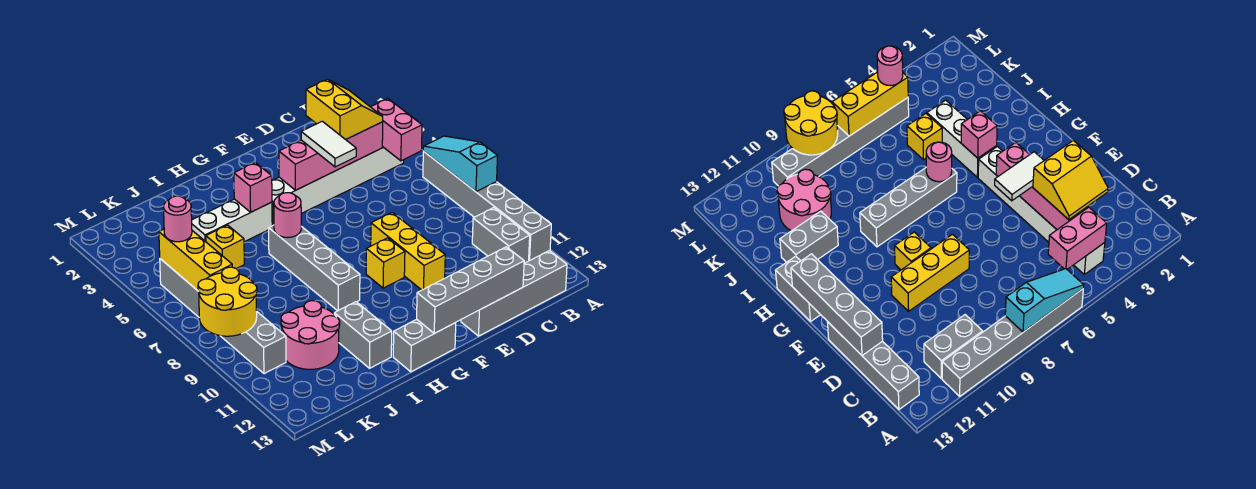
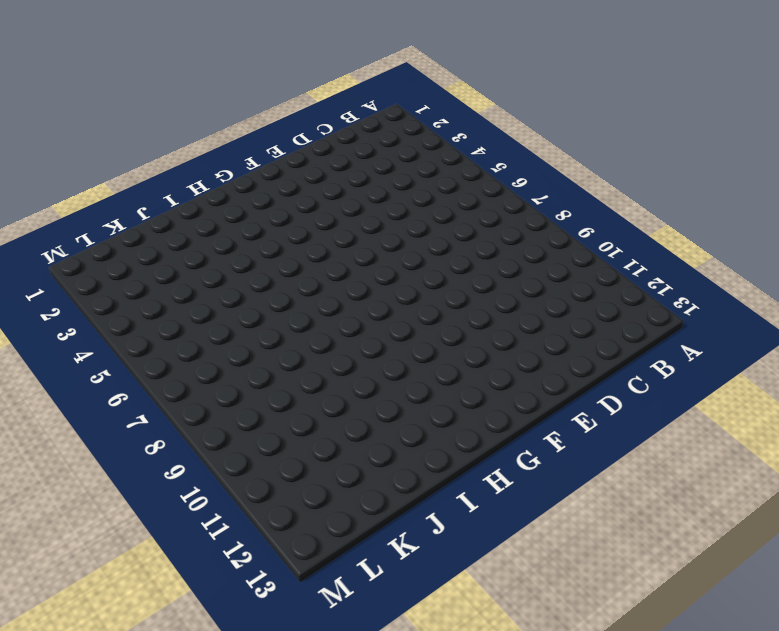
none -> grey brick A6:A11 level 1
none -> white brick B4:G4 level 1
none -> grey brick B10:B11 level 1

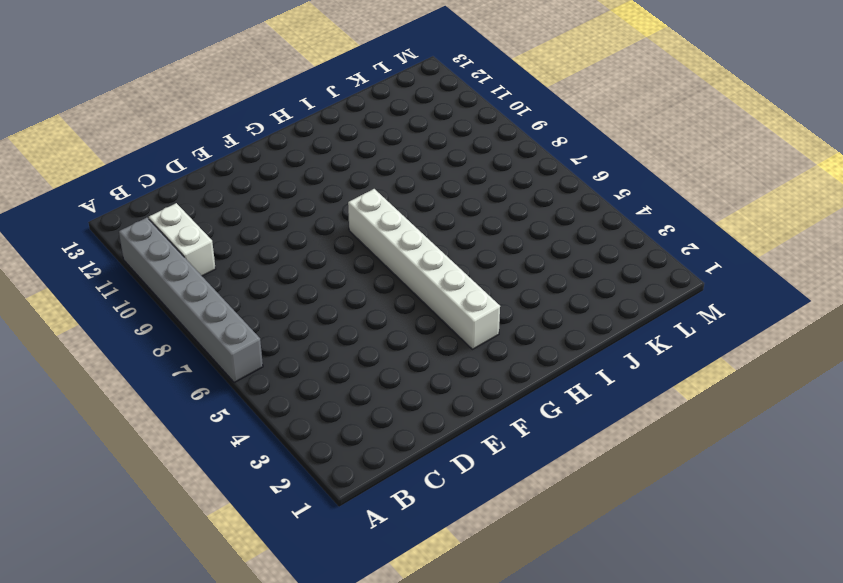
white brick B10:B11 level 1 -> grey brick B10:B11 level 1
white brick G3:G8 level 1 -> white brick B4:G4 level 1
none -> grey brick B13:E13 level 1
none -> yellow brick E8:E10 level 1
none -> yellow brick F9 level 1

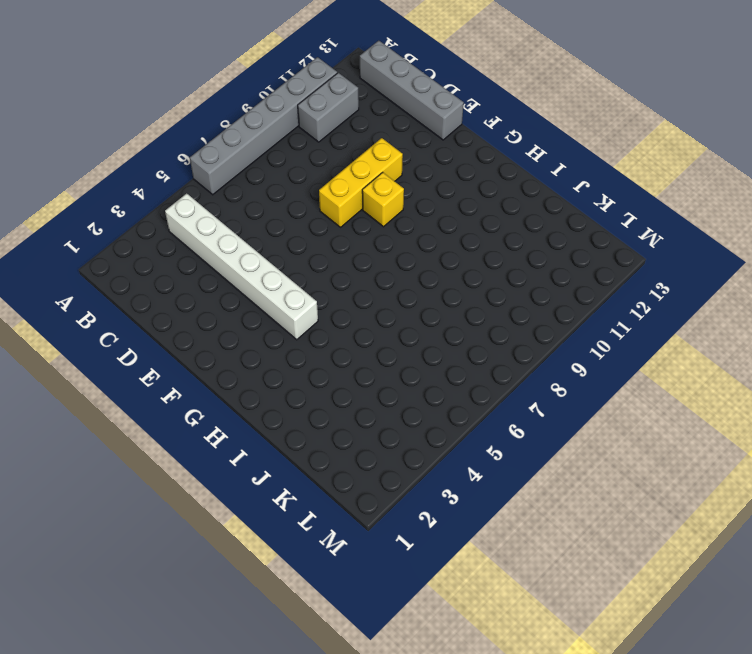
none -> grey brick G13:H13 level 1
none -> white brick H4:J4 level 1
none -> grey brick H6:H9 level 1

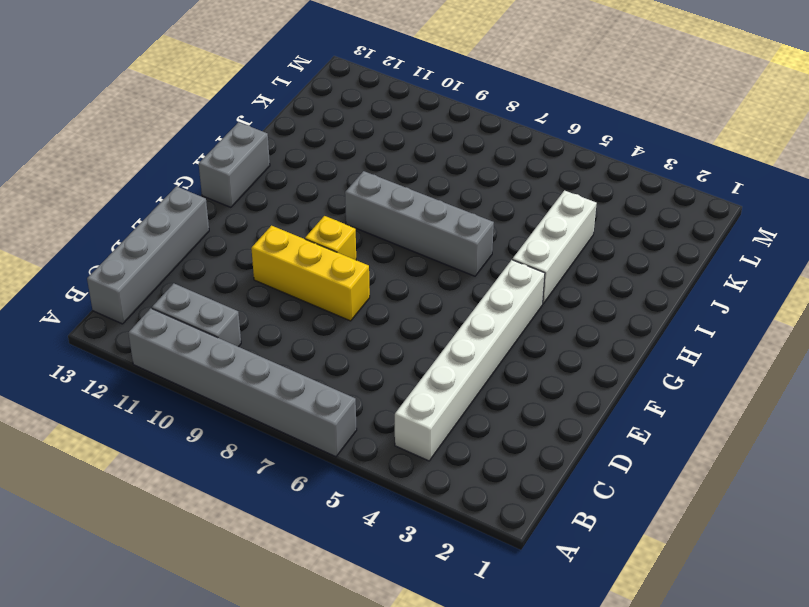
none -> grey brick I11:I12 level 1
none -> yellow brick J5 level 1
none -> pink round brick J10:K11 level 1

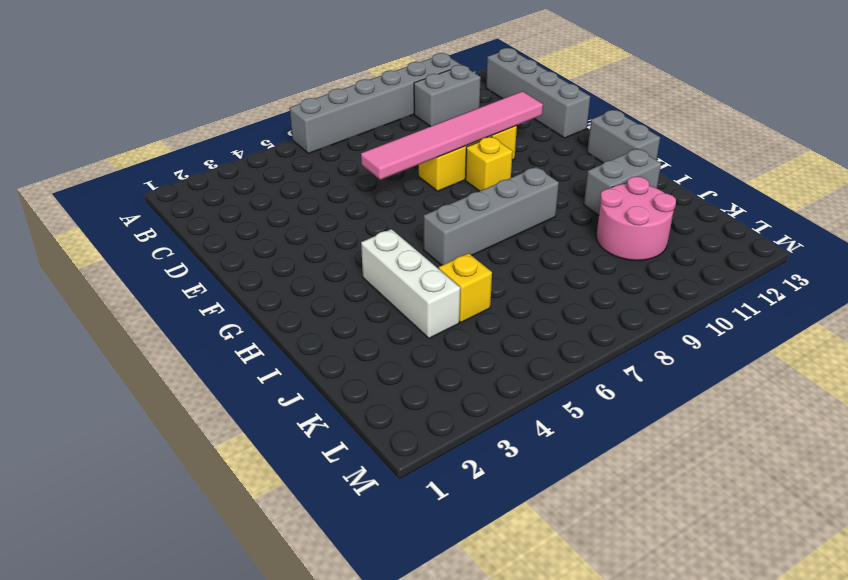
pink tile E6:E11 level 2 -> none
none -> white brick B4:G4 level 1
none -> grey brick L5:L10 level 1
none -> cyan slope A6:A8 level 2 top 8

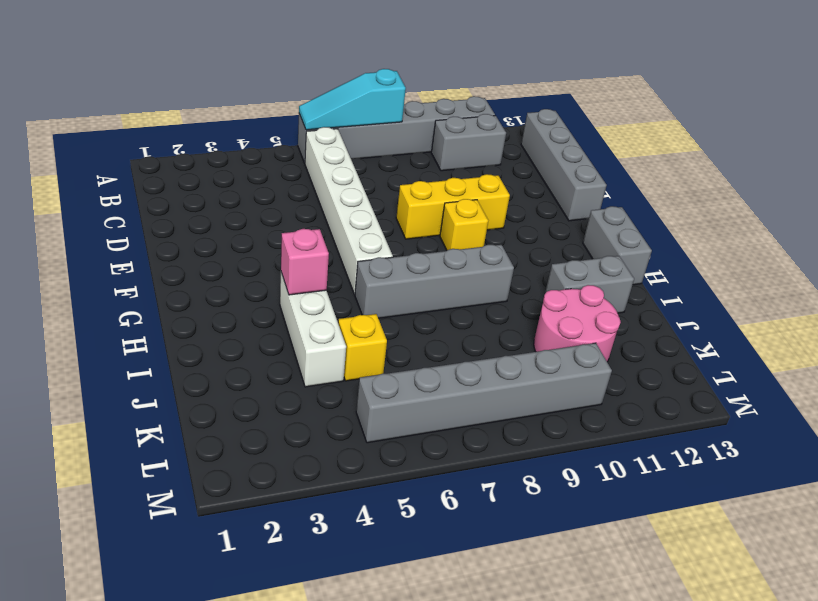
white brick B6:G6 level 1 -> white brick B4:G4 level 1
none -> pink brick B4:B5 level 2
none -> pink brick C4:F4 level 2
none -> grey brick D13:G13 level 2

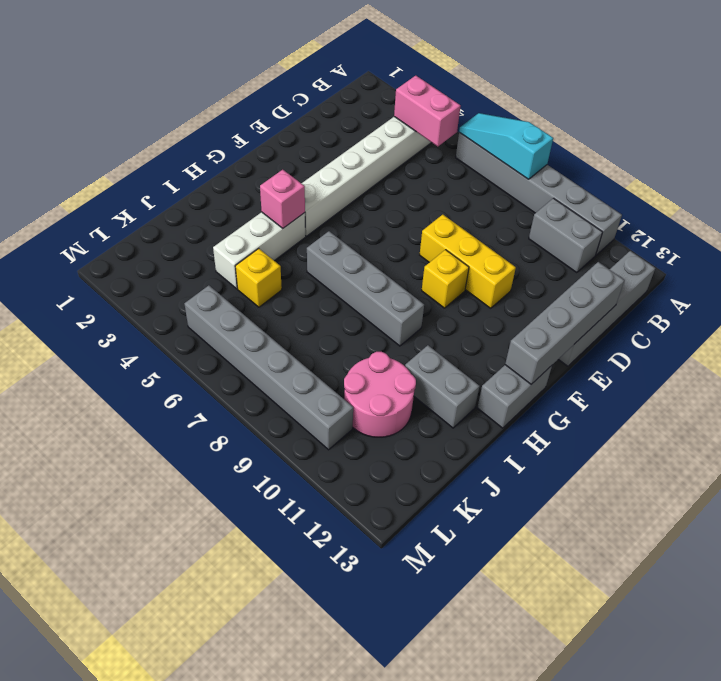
none -> pink brick C4:F4 level 2
none -> pink round brick H6 level 2
none -> yellow brick L5:L7 level 2

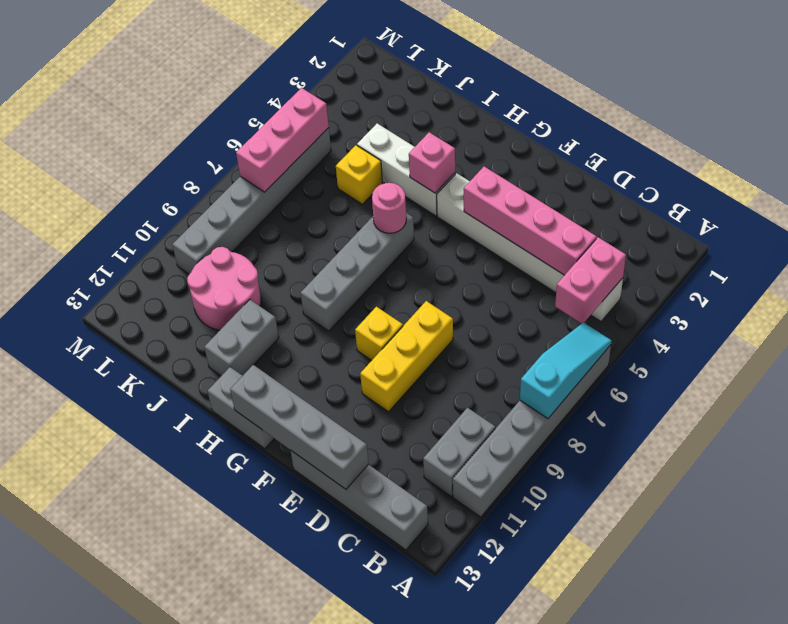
pink brick L5:L7 level 2 -> yellow brick L5:L7 level 2
none -> yellow round brick L8:M9 level 2
none -> yellow slope C3:D4 level 3 top D
none -> white tile E4:E5 level 3

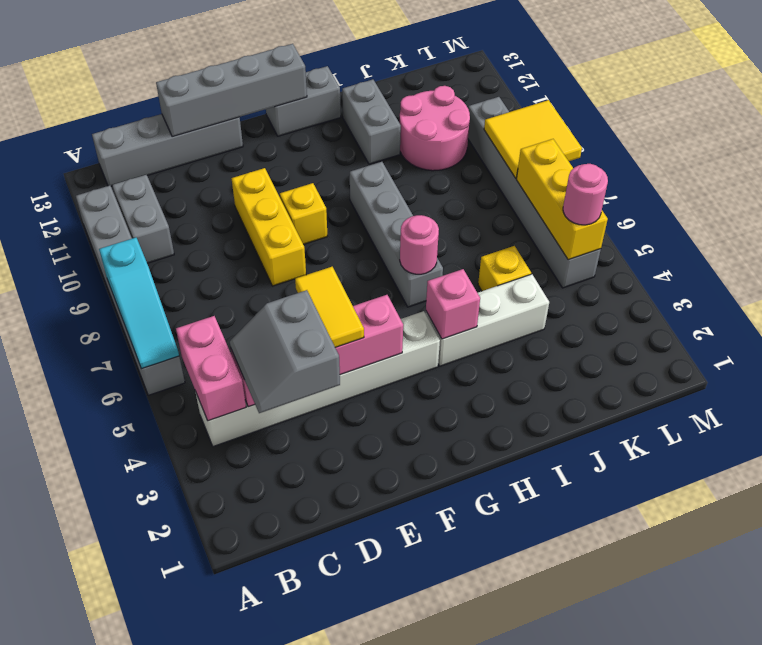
grey slope C3:D4 level 3 top D -> yellow slope C3:D4 level 3 top D
yellow tile E4:E5 level 3 -> white tile E4:E5 level 3
yellow tile L8:M9 level 2 -> yellow round brick L8:M9 level 2

